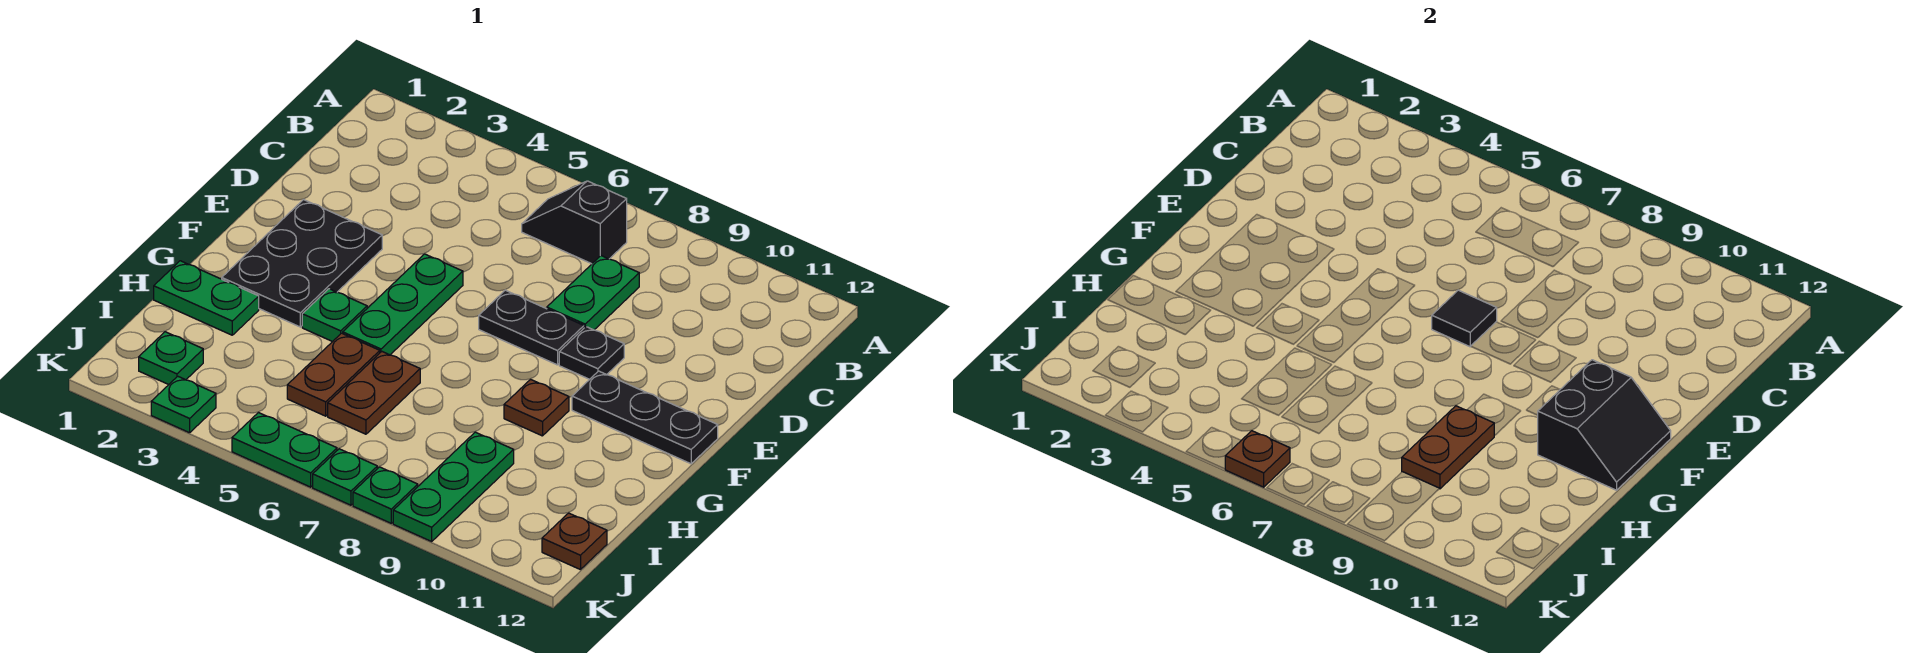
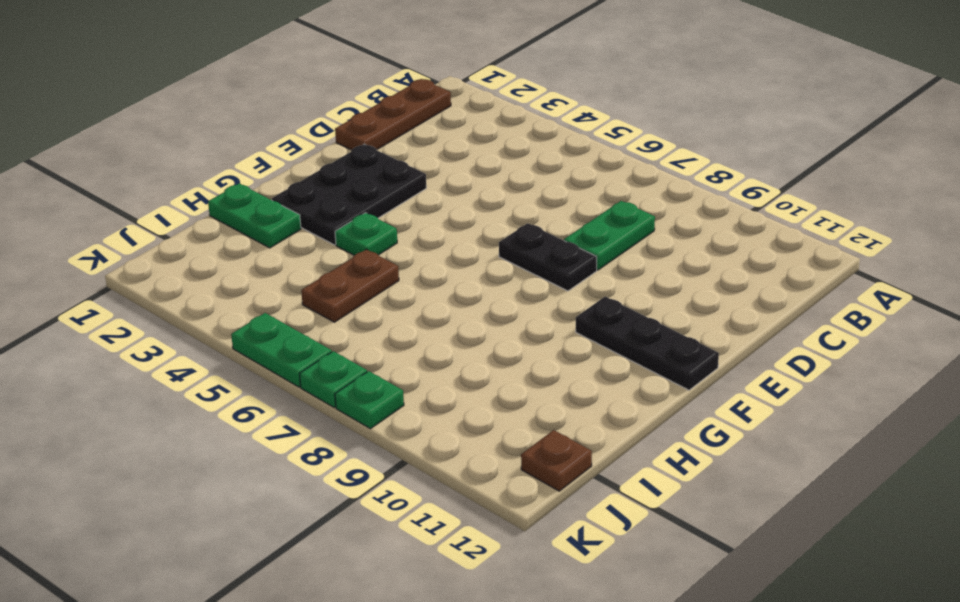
brown plate B1:D1 level 1 -> none
none -> black slope B6:B7 level 1 top 7
none -> green plate E5:G5 level 1
none -> black plate E9 level 1

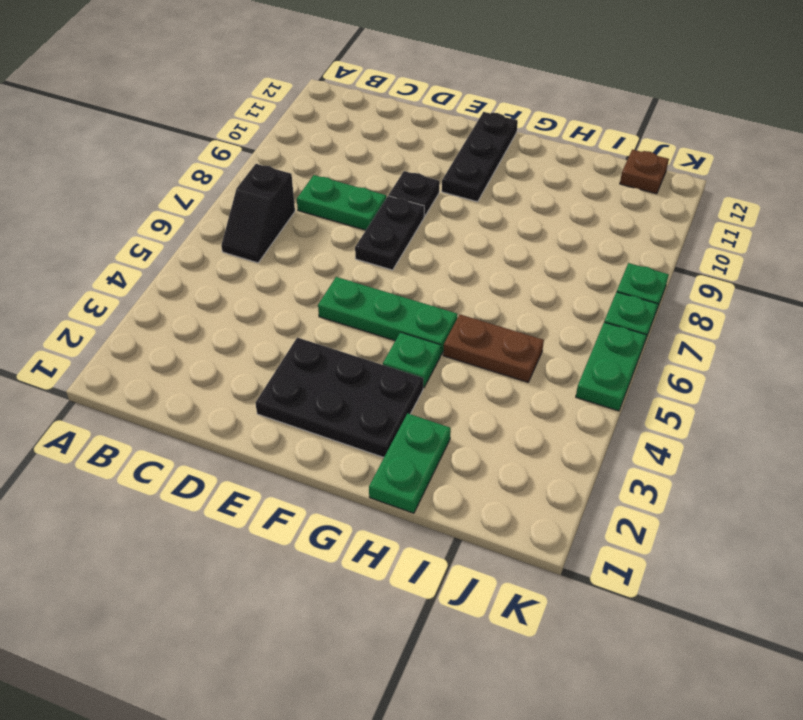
none -> brown plate G9 level 1
none -> brown plate H6:I6 level 1
none -> green plate I9:K9 level 1

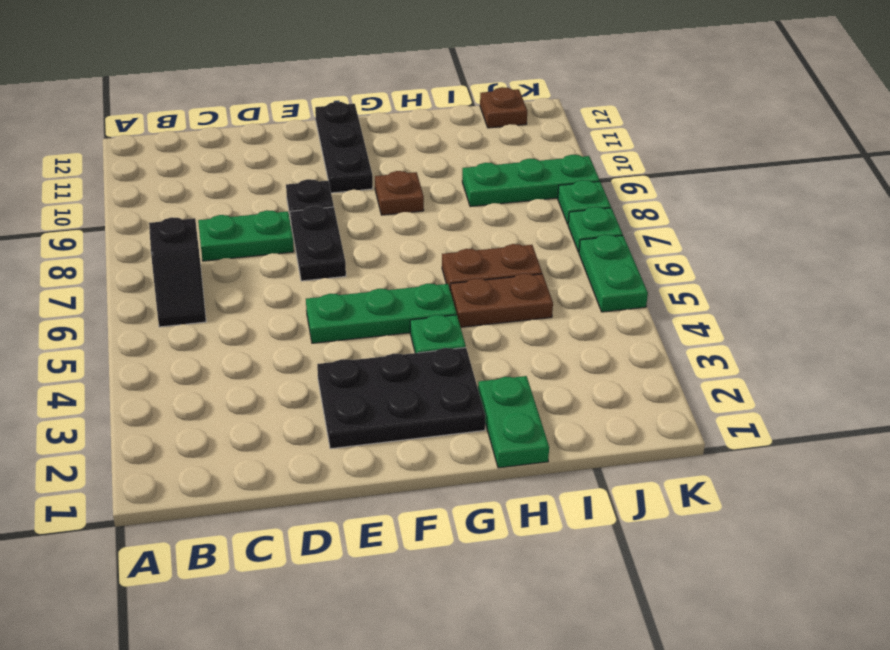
none -> green plate J2 level 1
none -> green plate K3 level 1
none -> black tile E7 level 2

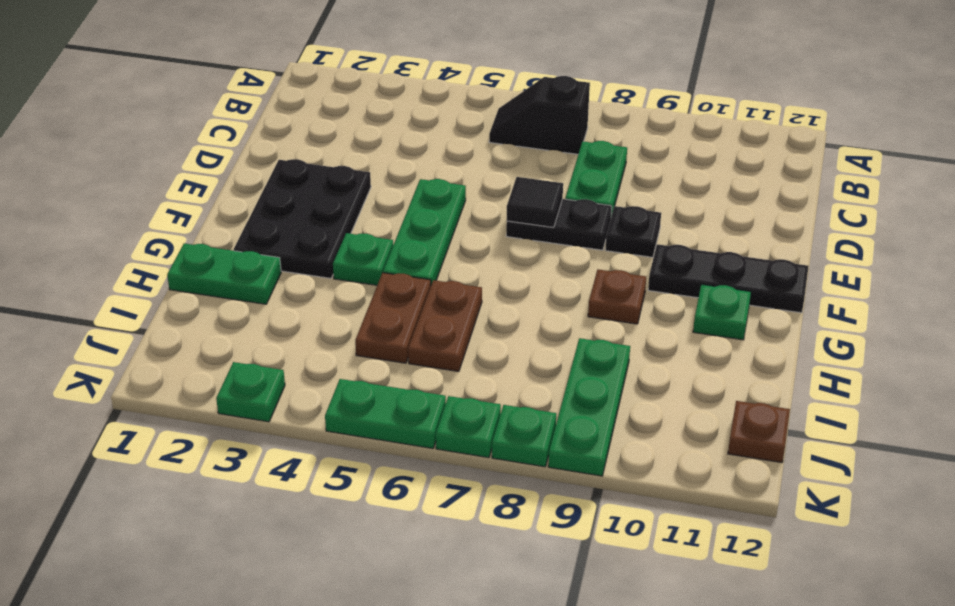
green plate G11 level 1 -> green plate J2 level 1
none -> black slope F11:G12 level 2 top 11
none -> brown plate H9:I9 level 2
none -> brown plate K6 level 2

